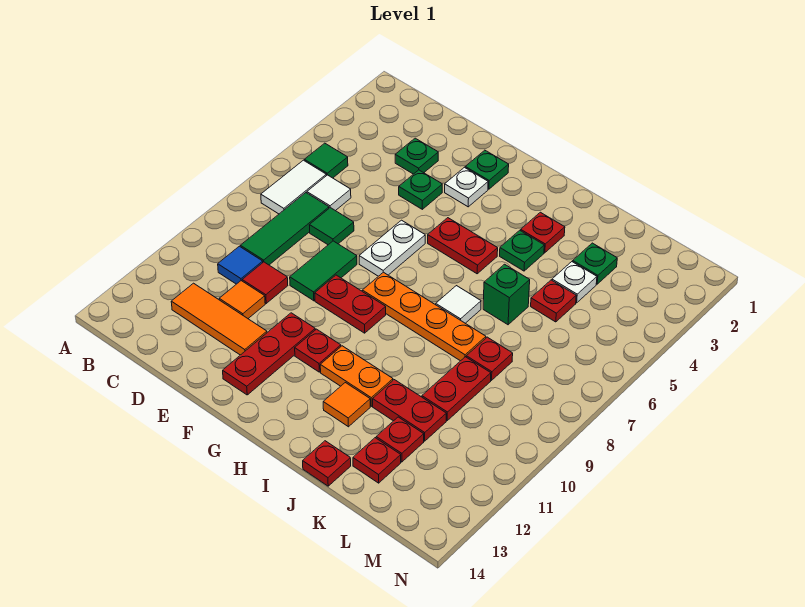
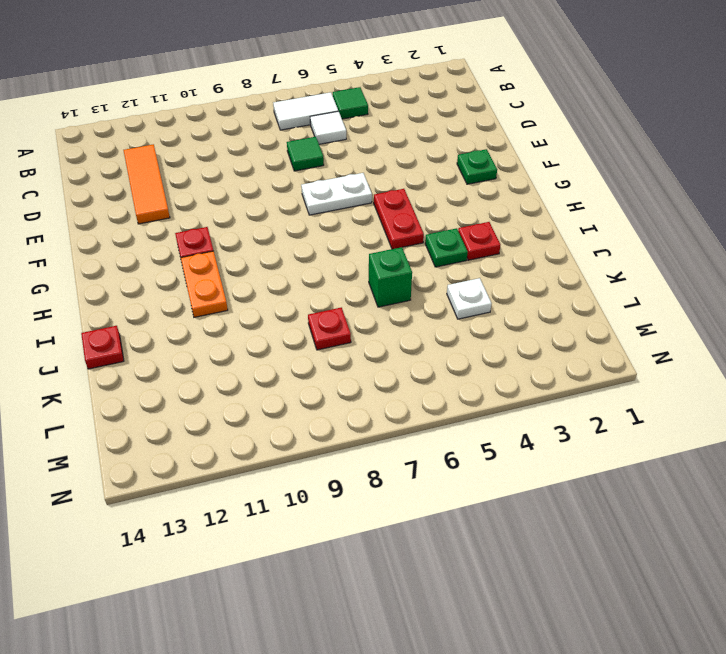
none -> green tile C7:C9 level 1
none -> blue tile C10 level 1
none -> green plate D3 level 1
none -> red tile D10 level 1

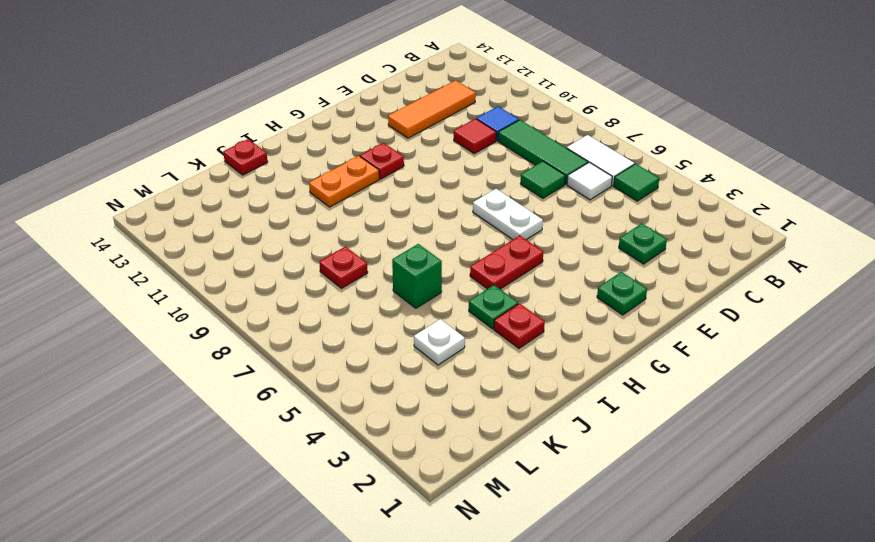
none -> orange tile D11 level 1
none -> green plate E4 level 1
none -> green tile E8:E9 level 1
none -> white plate F3 level 1

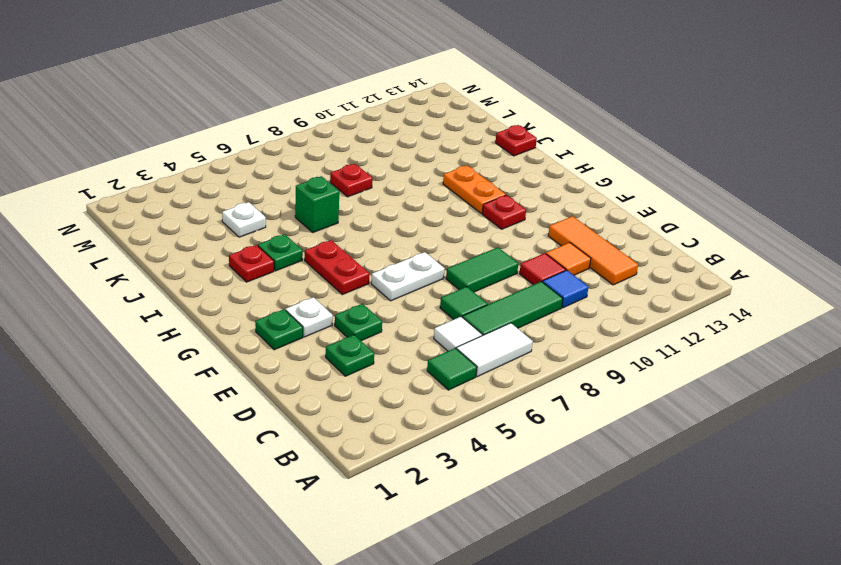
none -> red plate F9:G9 level 1
none -> red plate F11:F13 level 1
none -> orange plate G8:J8 level 1
none -> white tile I7 level 1

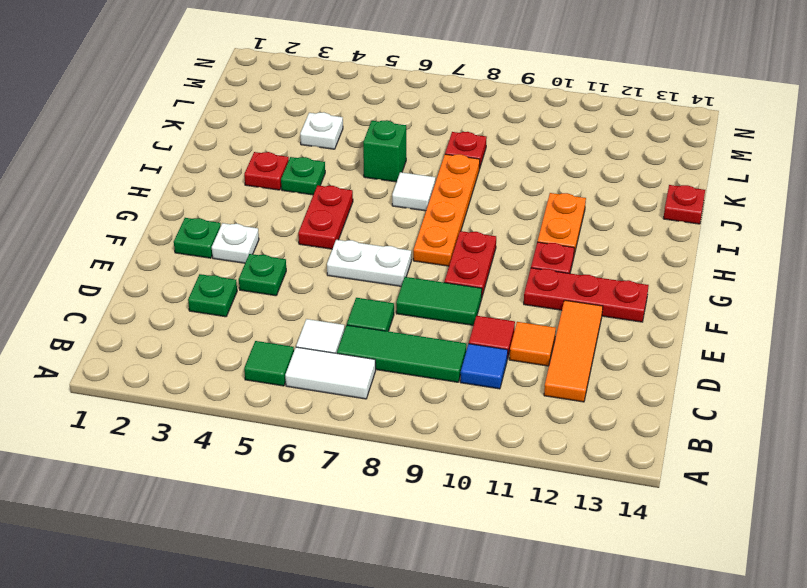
none -> orange tile I12 level 1
none -> red plate J11:K11 level 1
none -> green plate K3 level 1
none -> red plate K5 level 1

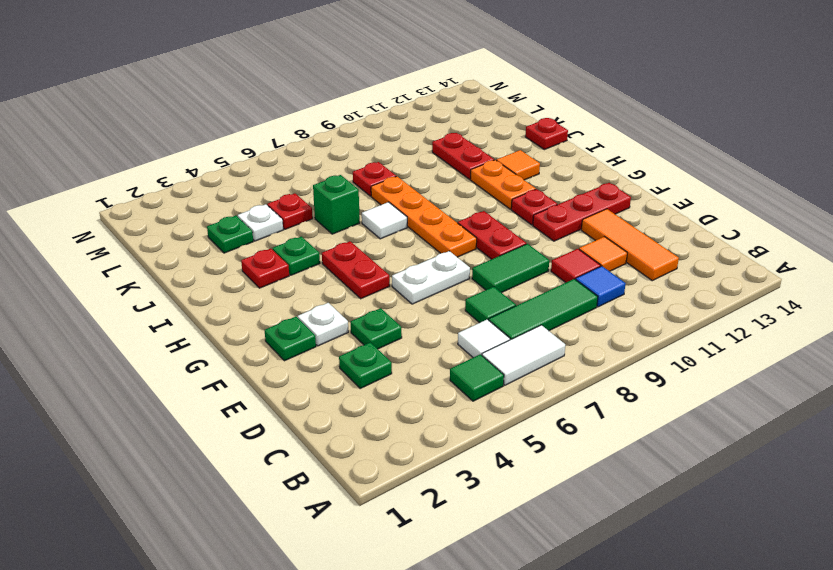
none -> red plate K9:K10 level 1
none -> red plate K12 level 1
none -> red plate K13 level 1

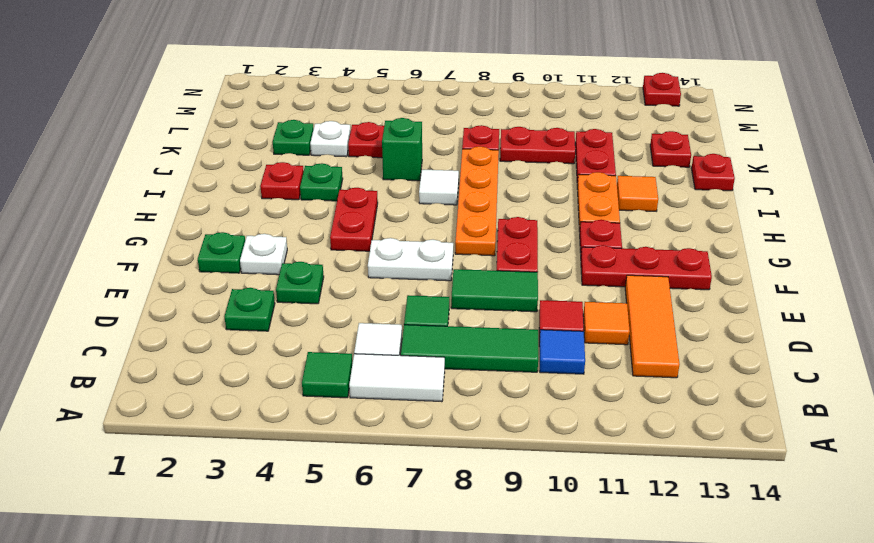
red plate N13 level 1 -> red plate K12 level 1

